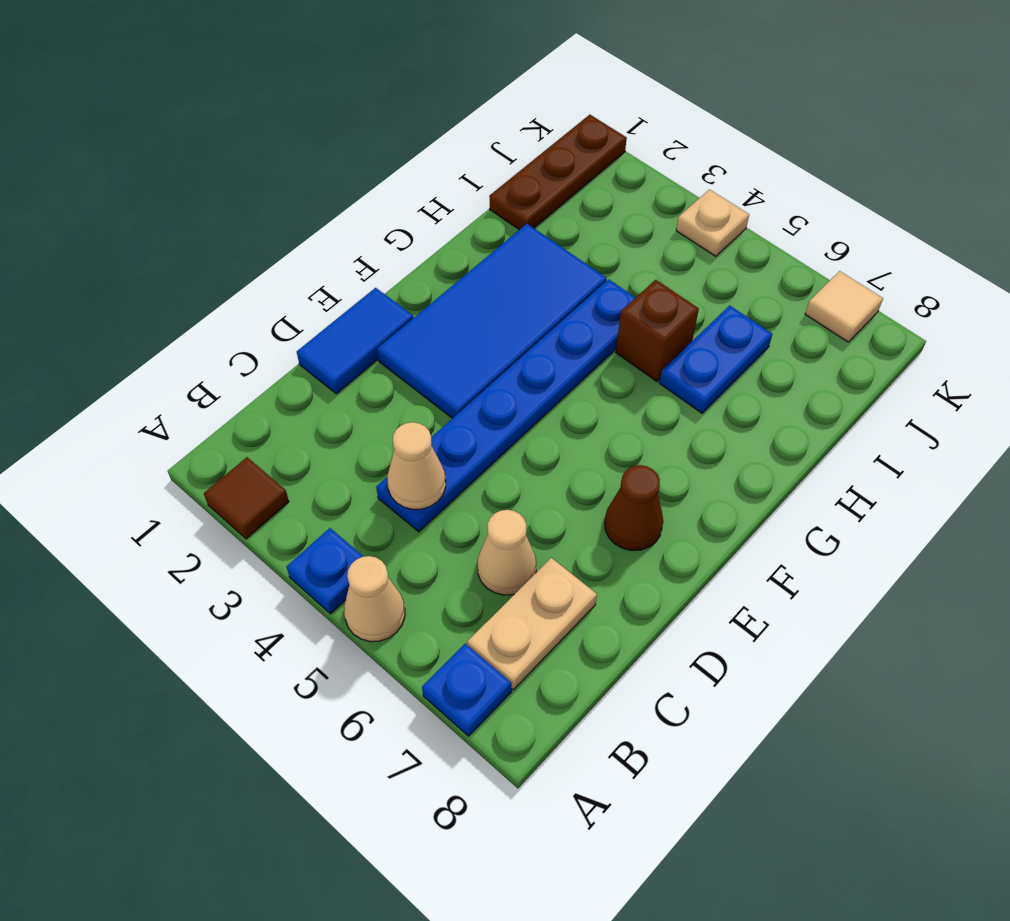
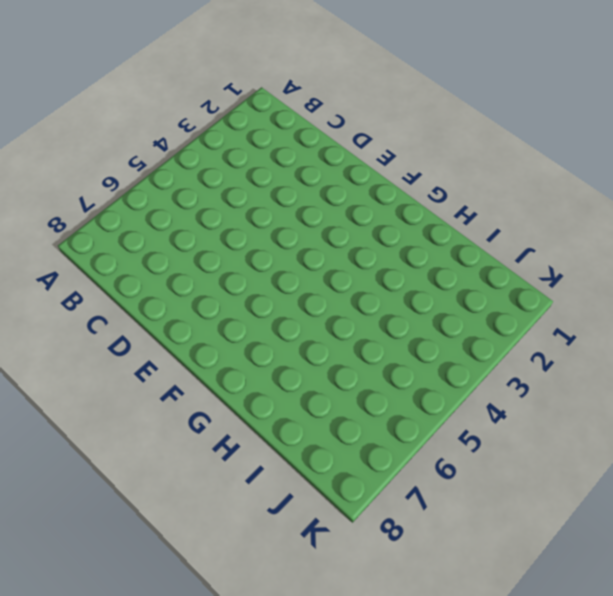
none -> brown tile A2 level 1
none -> blue plate A4 level 1
none -> tan cone A5 level 1

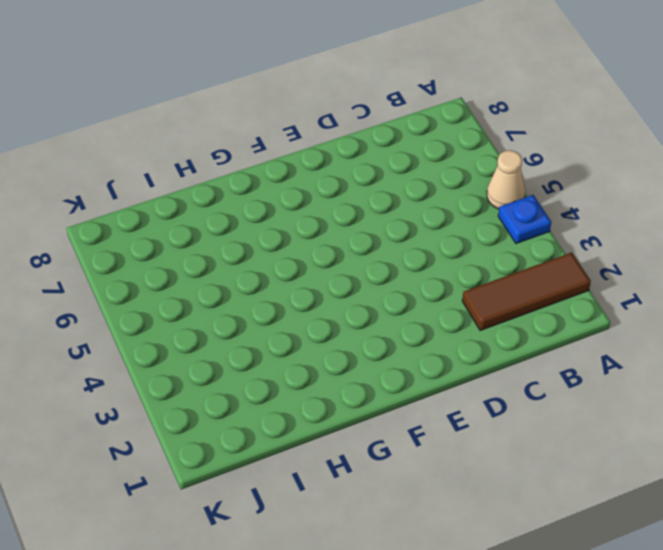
brown tile A2:C2 level 1 -> brown tile A2 level 1
none -> blue plate A7 level 1
none -> tan plate B7:C7 level 1
none -> blue plate C4:H4 level 1

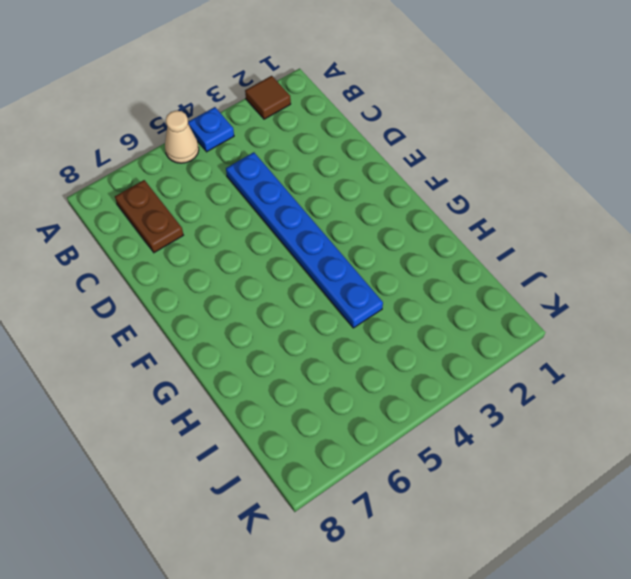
brown plate B7:C7 level 1 -> tan plate B7:C7 level 1
none -> blue plate A7 level 1
none -> tan cone C6 level 1
none -> blue tile D1:E1 level 1

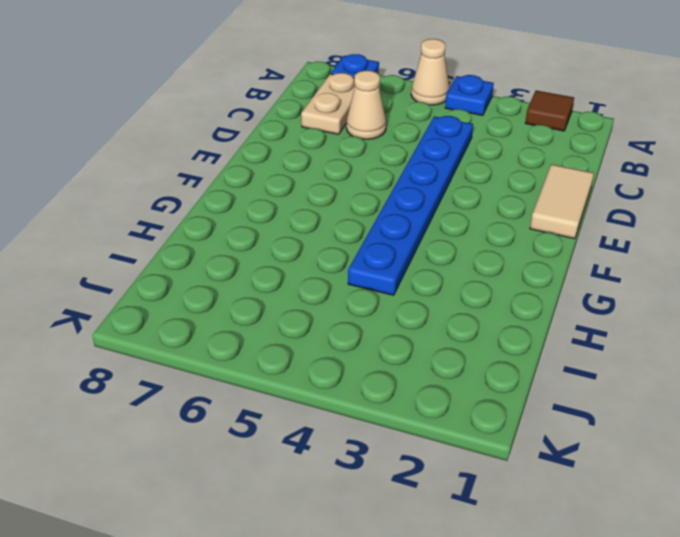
tan tile D1:E1 level 1 -> blue tile D1:E1 level 1
none -> blue tile E2:H3 level 1
none -> brown cone E7 level 1
none -> brown brick H5 level 1

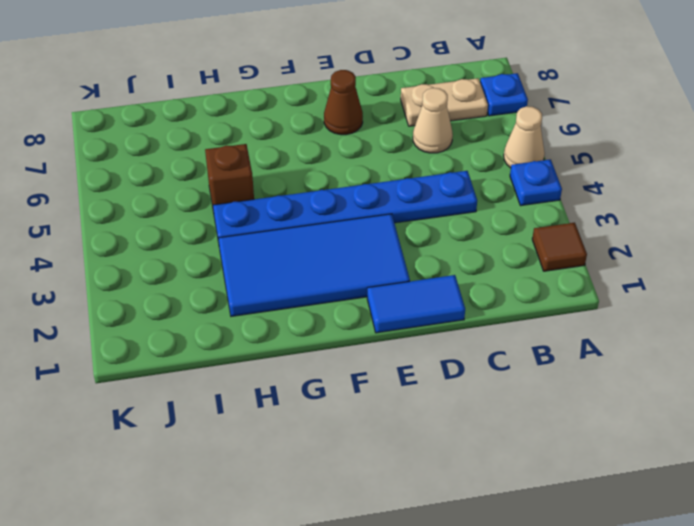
none -> blue plate H6:I6 level 1
none -> brown plate I1:K1 level 1
none -> tan plate K4 level 1

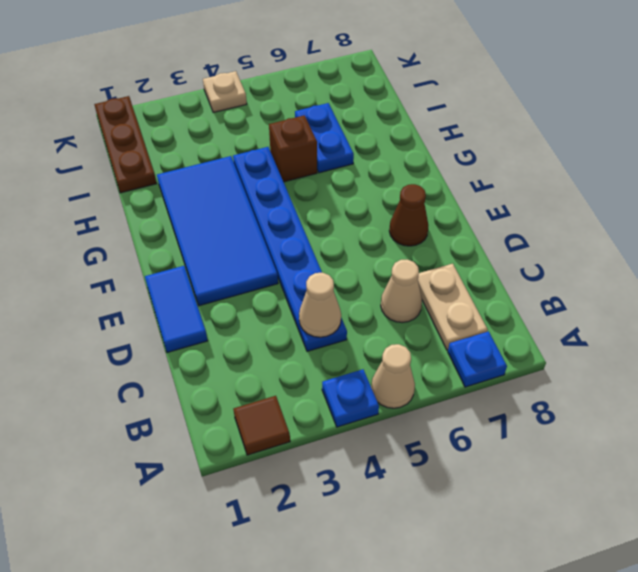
none -> tan tile K7 level 1

